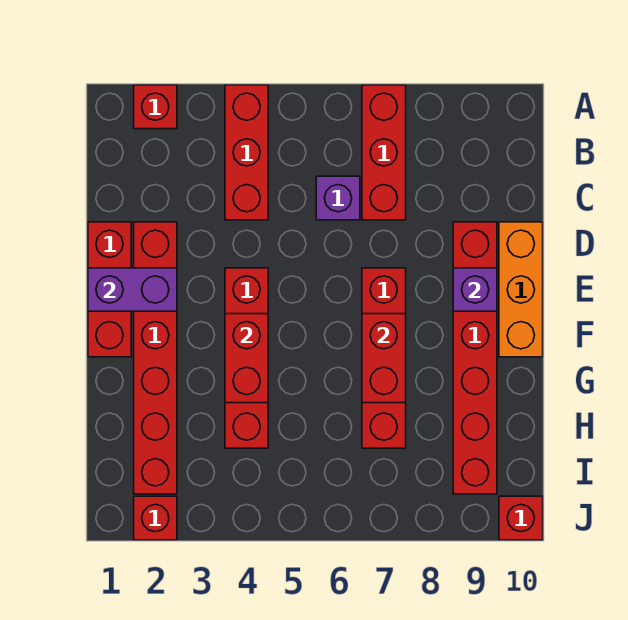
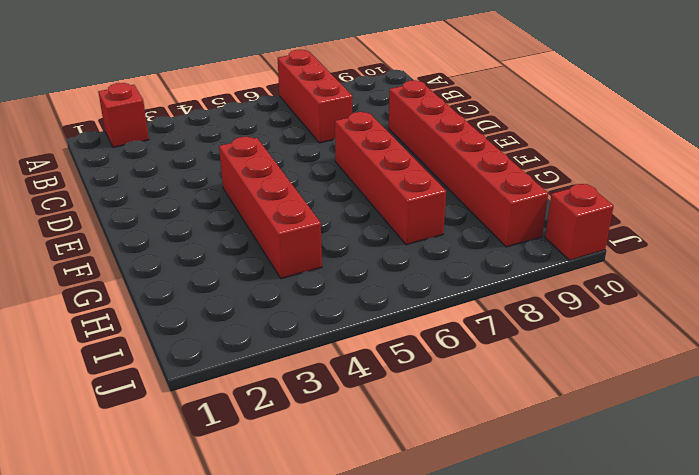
none -> red brick A4:C4 level 1
none -> purple brick C6 level 1
none -> red brick D1:F1 level 1

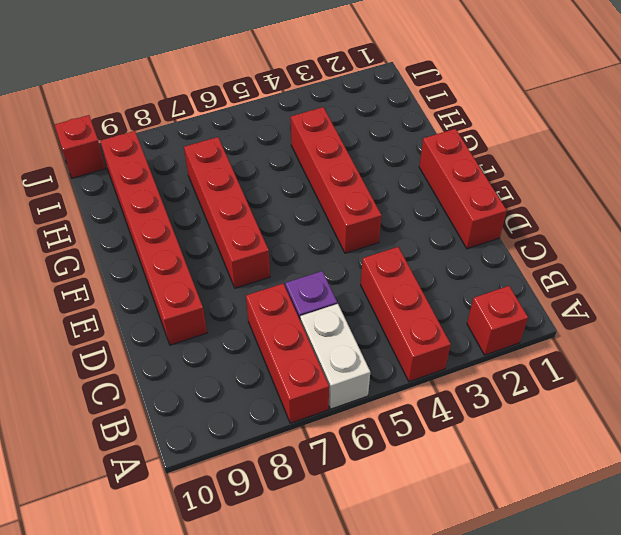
white brick A6:B6 level 1 -> none
none -> red brick D2:I2 level 1
none -> orange brick D10:F10 level 1
none -> red brick J2 level 1

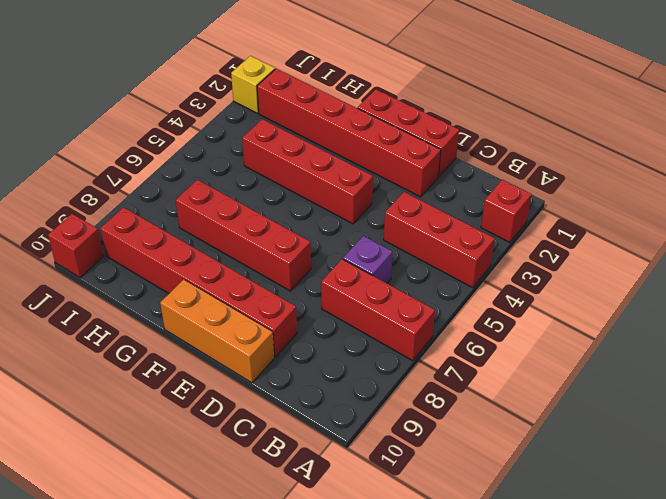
yellow brick J2 level 1 -> red brick J2 level 1
none -> purple brick E1:E2 level 2
none -> purple brick E9 level 2
none -> red brick F4:G4 level 2

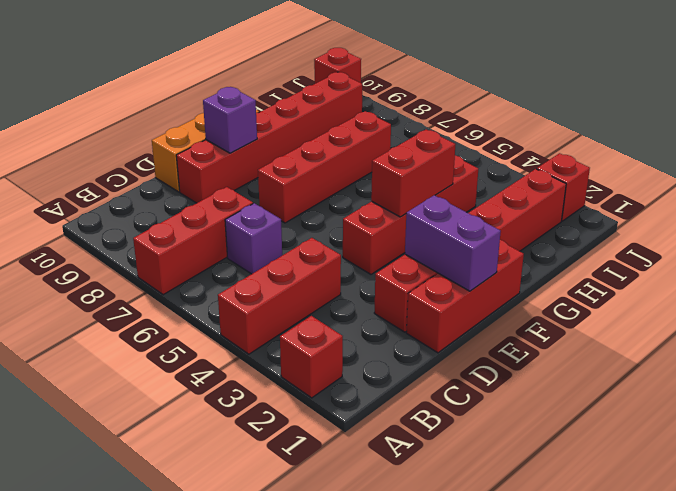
none -> red brick F7:G7 level 2

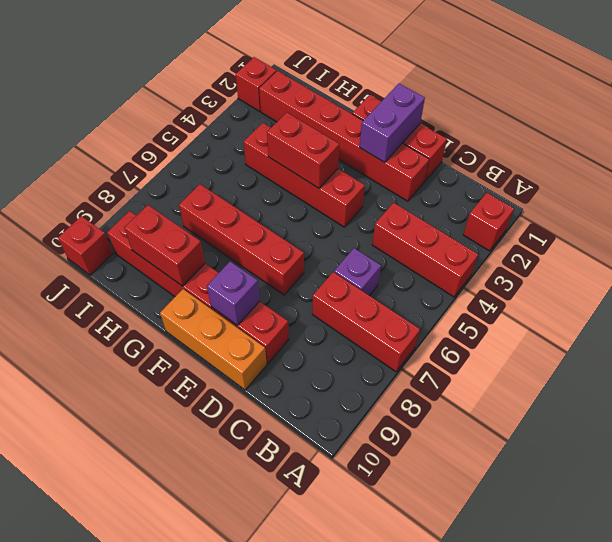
red brick G9:H9 level 2 -> red brick F7:G7 level 2

